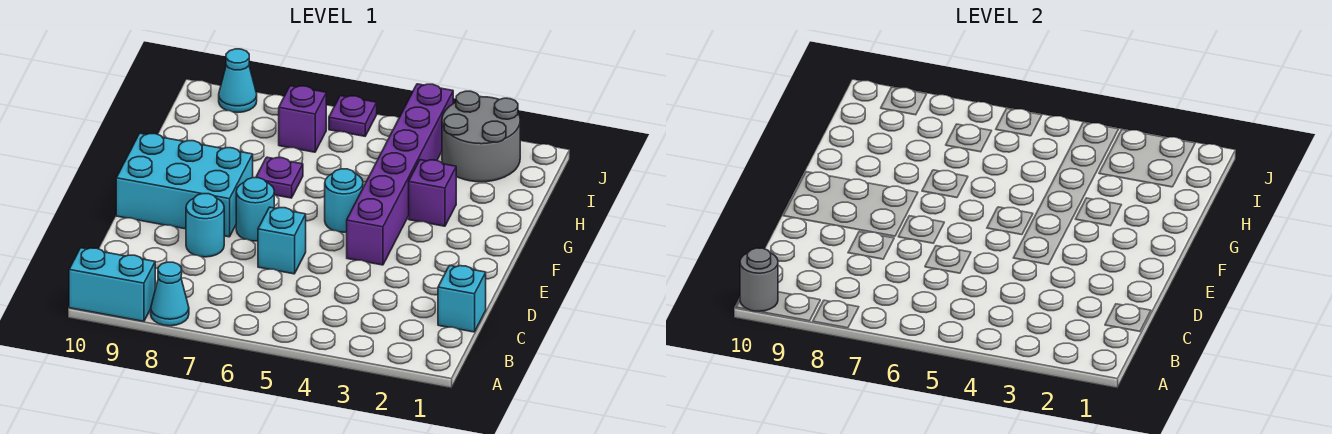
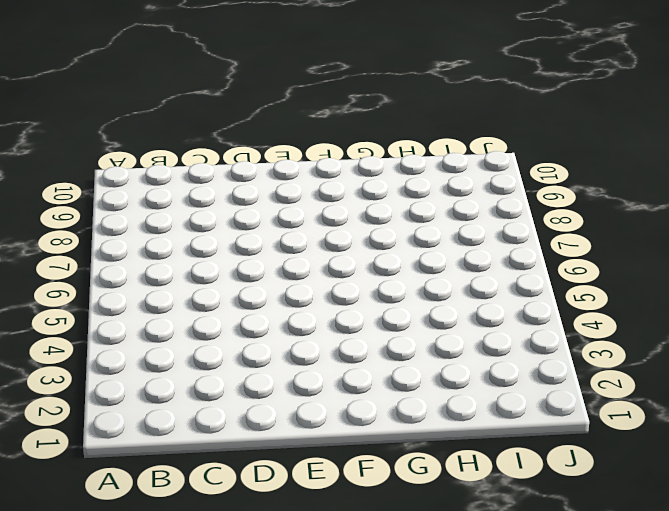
none -> cyan cone A8 level 1
none -> cyan brick A9:A10 level 1
none -> cyan brick C1 level 1

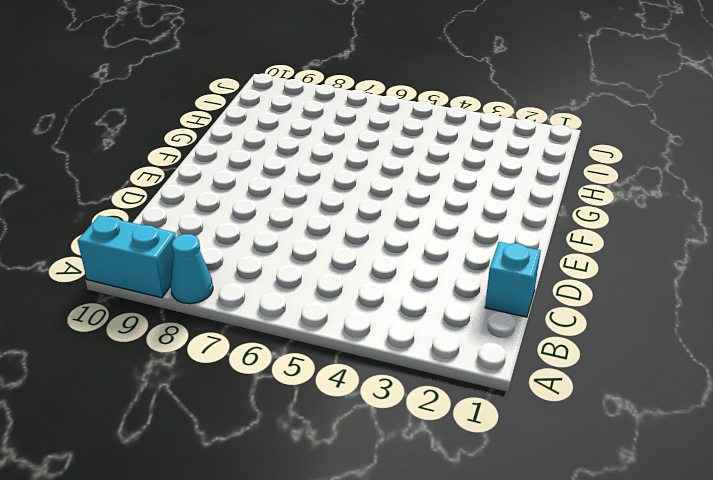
none -> cyan brick D6 level 1
none -> cyan round brick D8 level 1
none -> purple brick E4:J4 level 1

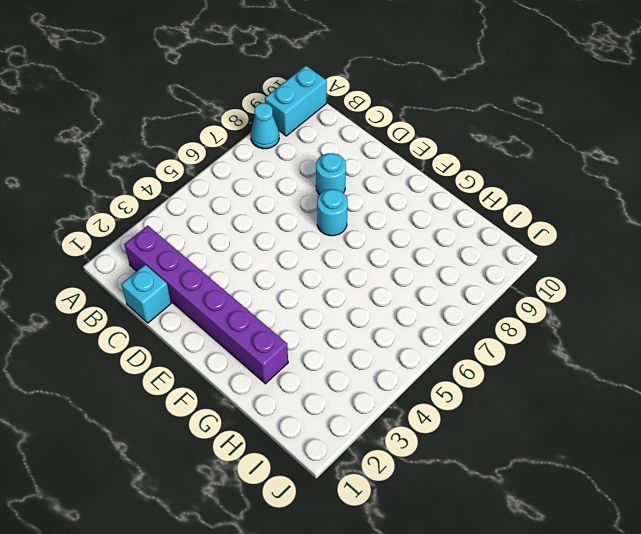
purple brick B2:G2 level 1 -> purple brick E4:J4 level 1
none -> cyan brick D6 level 1
none -> cyan brick E8:F10 level 1
none -> cyan round brick F5 level 1

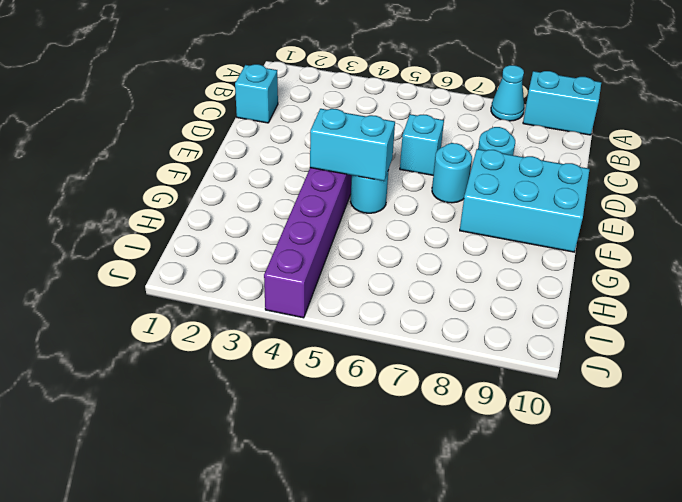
cyan brick F4:F5 level 2 -> none
none -> purple brick G3 level 1
none -> purple plate G7 level 1
none -> grey round brick I2:J3 level 1

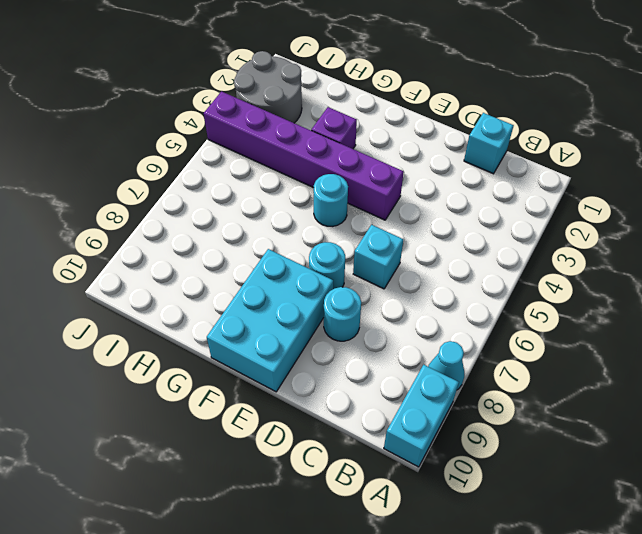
none -> purple plate G7 level 1
none -> purple brick I7 level 1
none -> purple plate J6 level 1

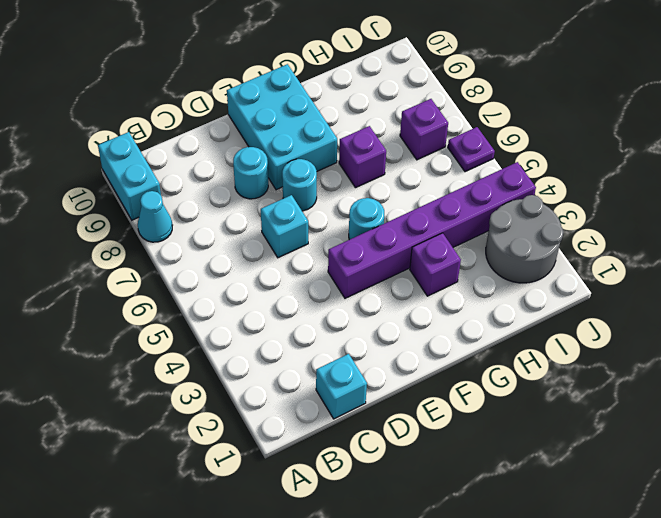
purple brick G7 level 1 -> purple plate G7 level 1
none -> cyan cone J9 level 1
none -> grey round brick A10 level 2

